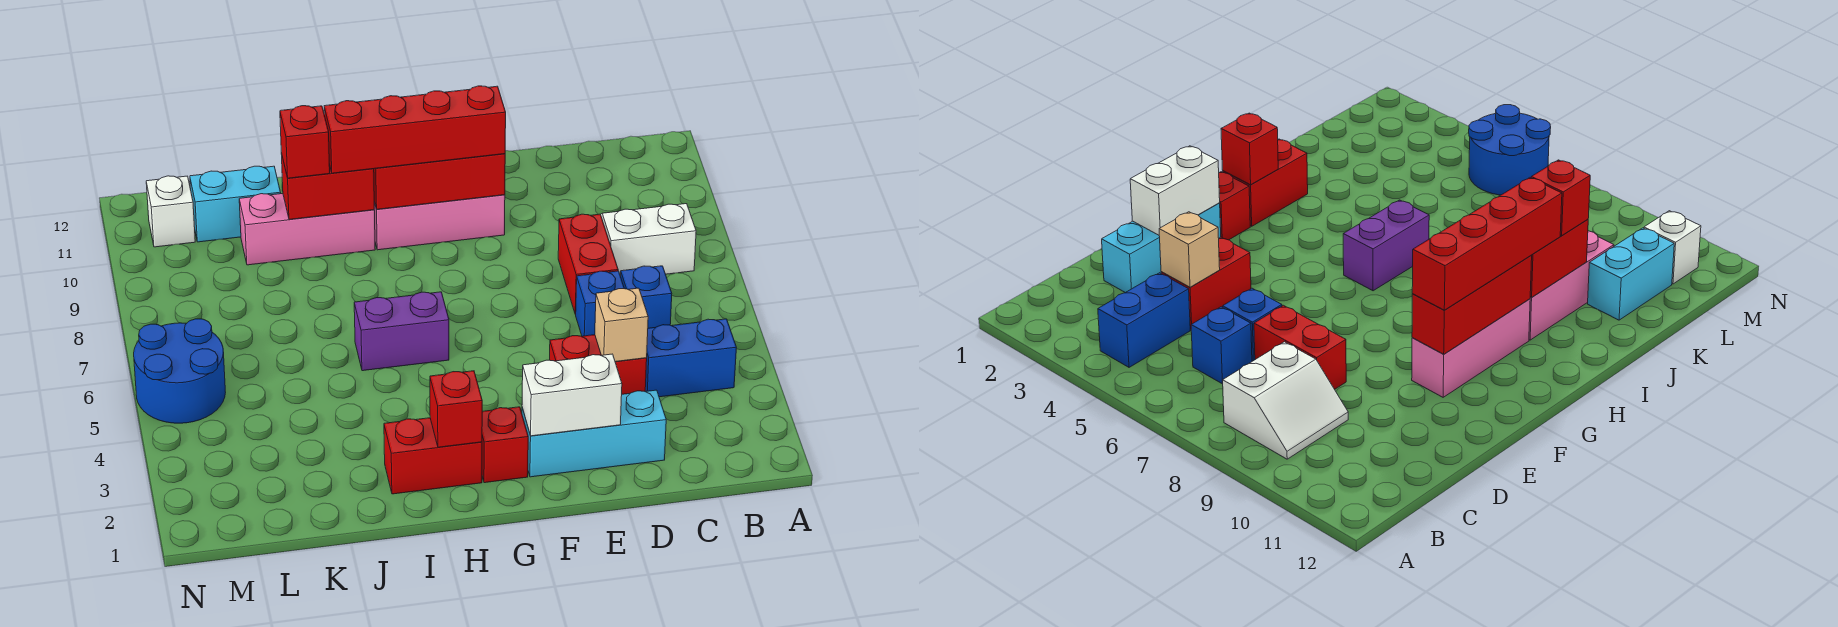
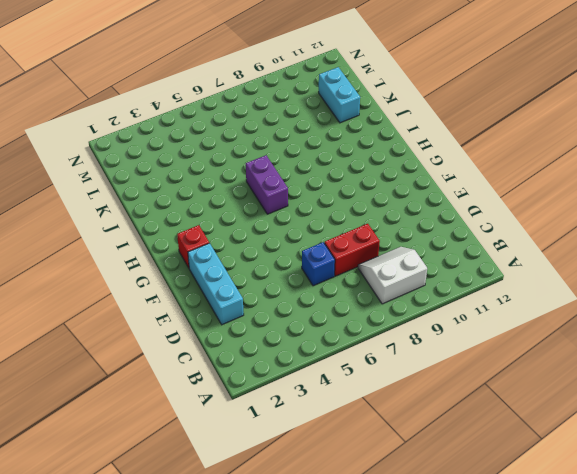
white slope B8:C9 level 1 top B -> white slope B8:C9 level 1 top 8
none -> blue brick B4:C4 level 1
none -> blue brick C6 level 1
none -> red brick D4:E4 level 1

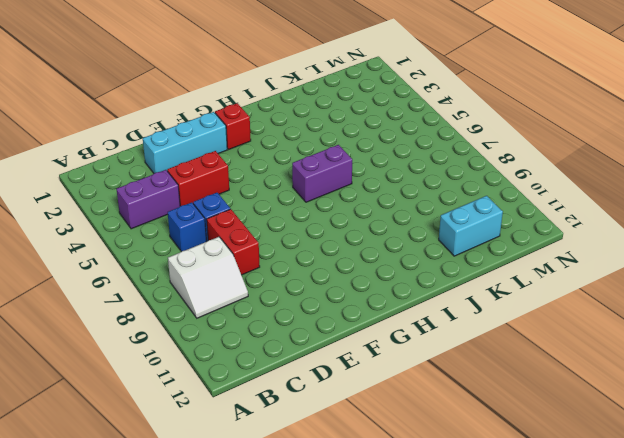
purple brick B4:C4 level 1 -> blue brick B4:C4 level 1
none -> pink brick F10:H10 level 1
none -> red brick H2:I2 level 1
none -> pink brick I10:K10 level 1

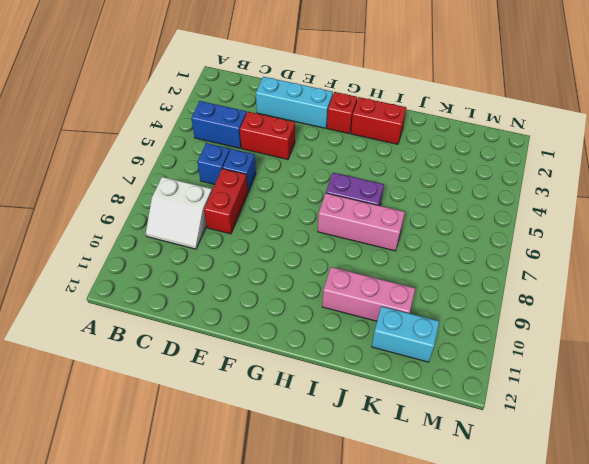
pink brick H7:J7 level 1 -> pink brick F10:H10 level 1
none -> blue round brick M5:N6 level 1
none -> white brick M11 level 1
none -> tan brick D4 level 2

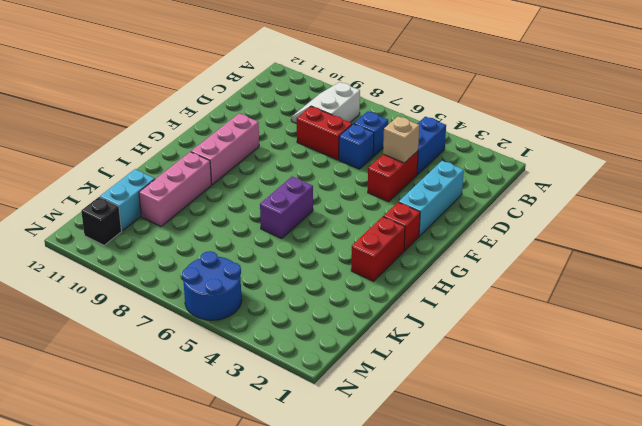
black brick M11 level 1 -> white brick M11 level 1
none -> white brick E2:F2 level 2
none -> red brick F10:H10 level 2
none -> red brick H2 level 2

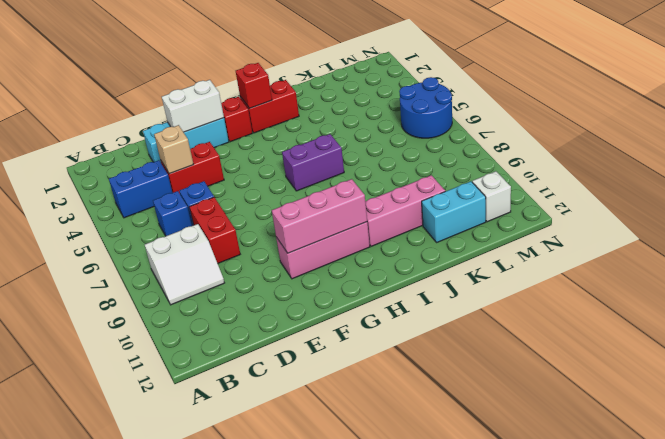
pink brick F10:H10 level 2 -> red brick F10:H10 level 2
none -> red brick I10:J10 level 2
none -> red brick F10:I10 level 3
none -> red brick J10 level 3

